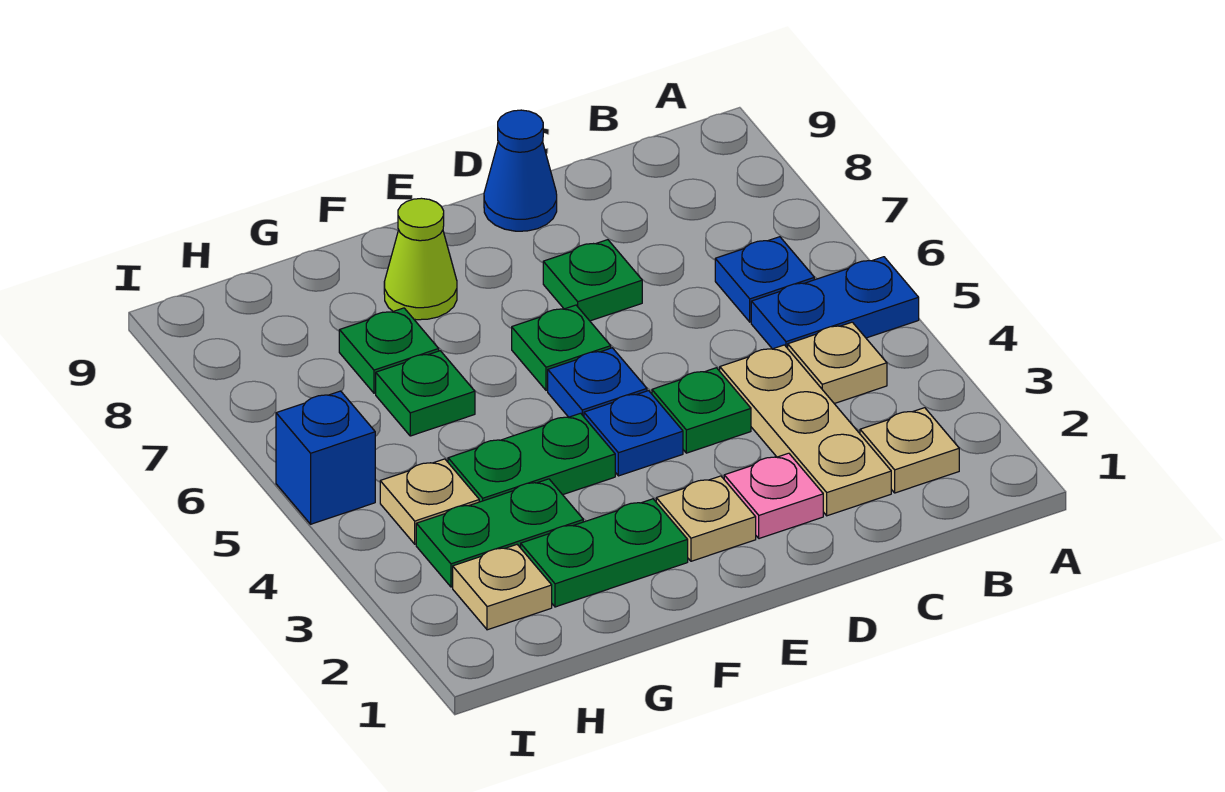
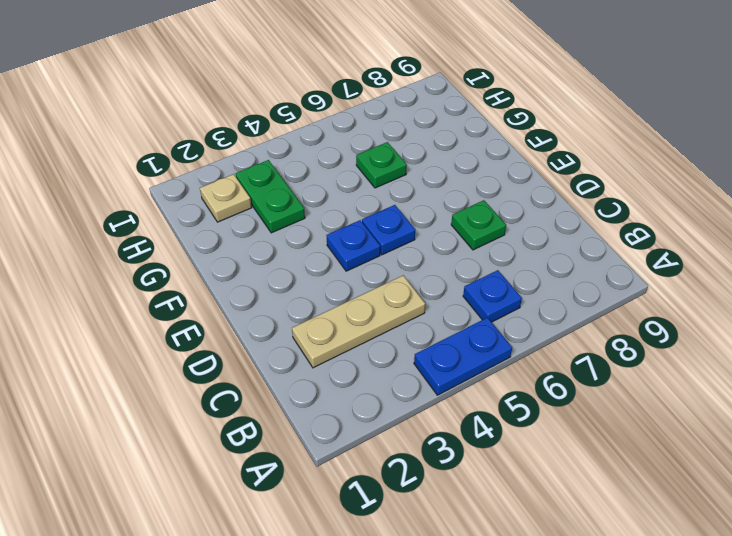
blue plate A4:A5 level 1 -> blue plate A5:B5 level 1
none -> tan plate B2 level 1
none -> tan plate B4 level 1
none -> pink plate D2 level 1

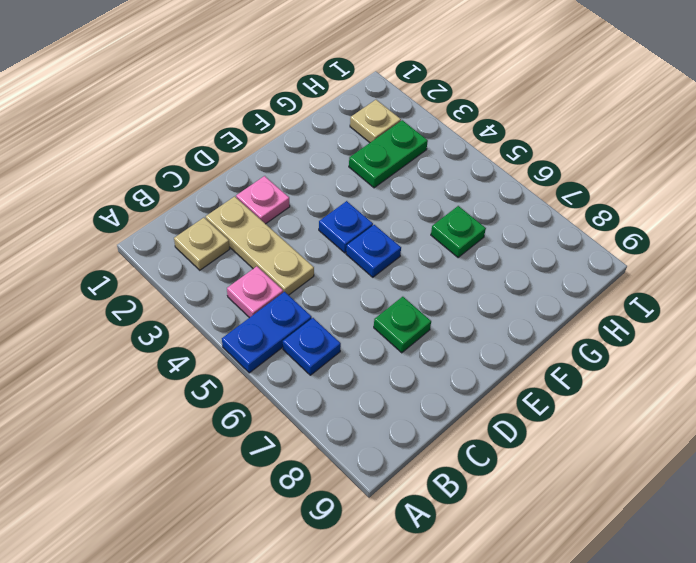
pink plate B4 level 1 -> tan plate B4 level 1
none -> green plate D4 level 1
none -> blue cone D9 level 1
none -> tan plate E2 level 1

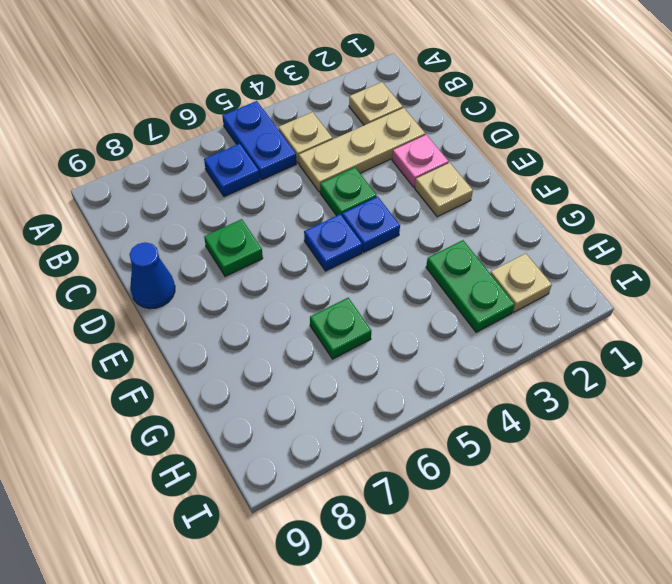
none -> green plate E6 level 1
none -> green plate F2:G2 level 1
none -> green plate F4:G4 level 1

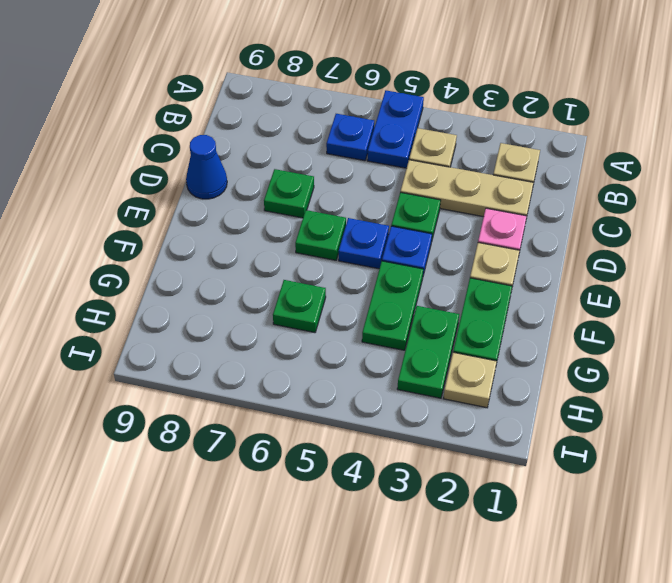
none -> lime cone F8 level 1
none -> green plate G7 level 1
none -> tan plate H4 level 1

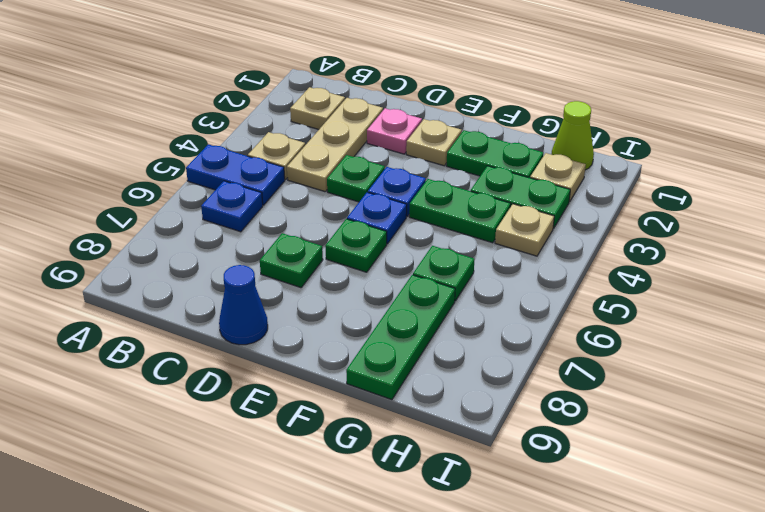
green plate G7:G9 level 1 -> green plate G7 level 1
lime cone H1 level 1 -> lime cone F8 level 1
none -> blue brick I5 level 1

